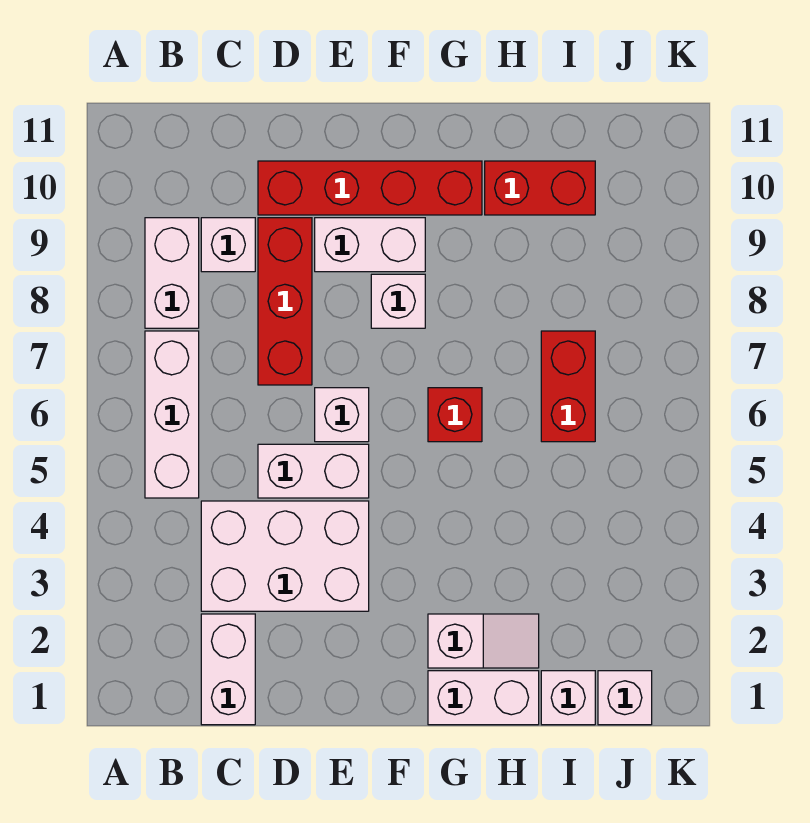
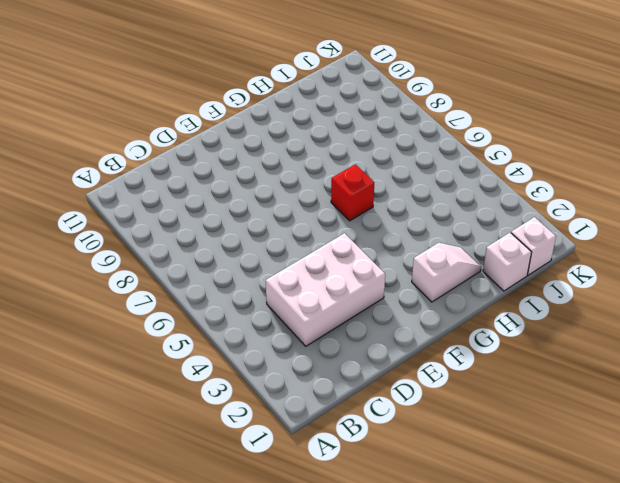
none -> white brick B5:B7 level 1
none -> white brick B8:B9 level 1
none -> white brick C1:C2 level 1

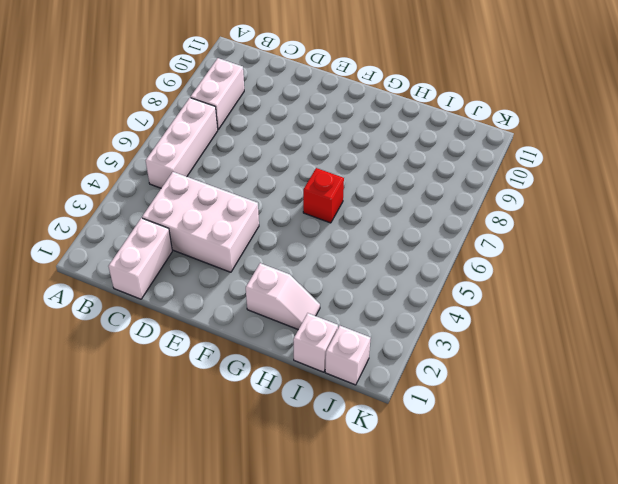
none -> white brick C9 level 1
none -> white brick D5:E5 level 1
none -> red brick D7:D9 level 1

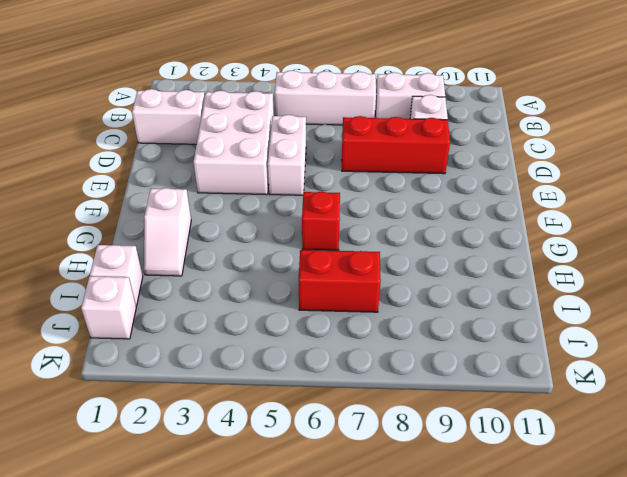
none -> red brick D10:G10 level 1
none -> white brick E6 level 1
none -> white brick E9:F9 level 1

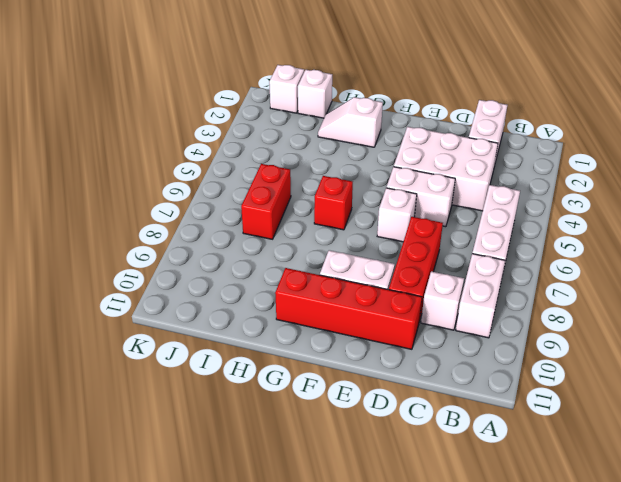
none -> white brick F8 level 1
none -> white brick G1:H1 level 1
none -> red brick H10:I10 level 1

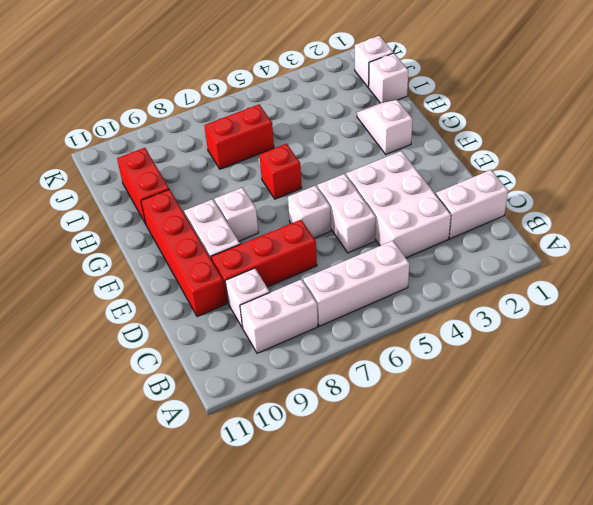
none -> white brick G1:H1 level 1

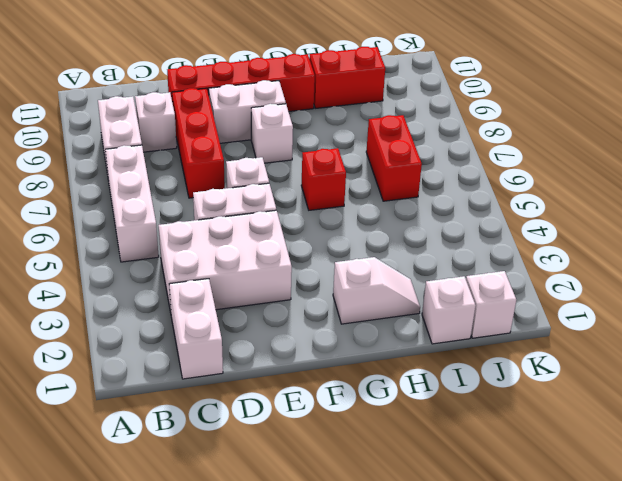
none -> white brick G1:H1 level 1

